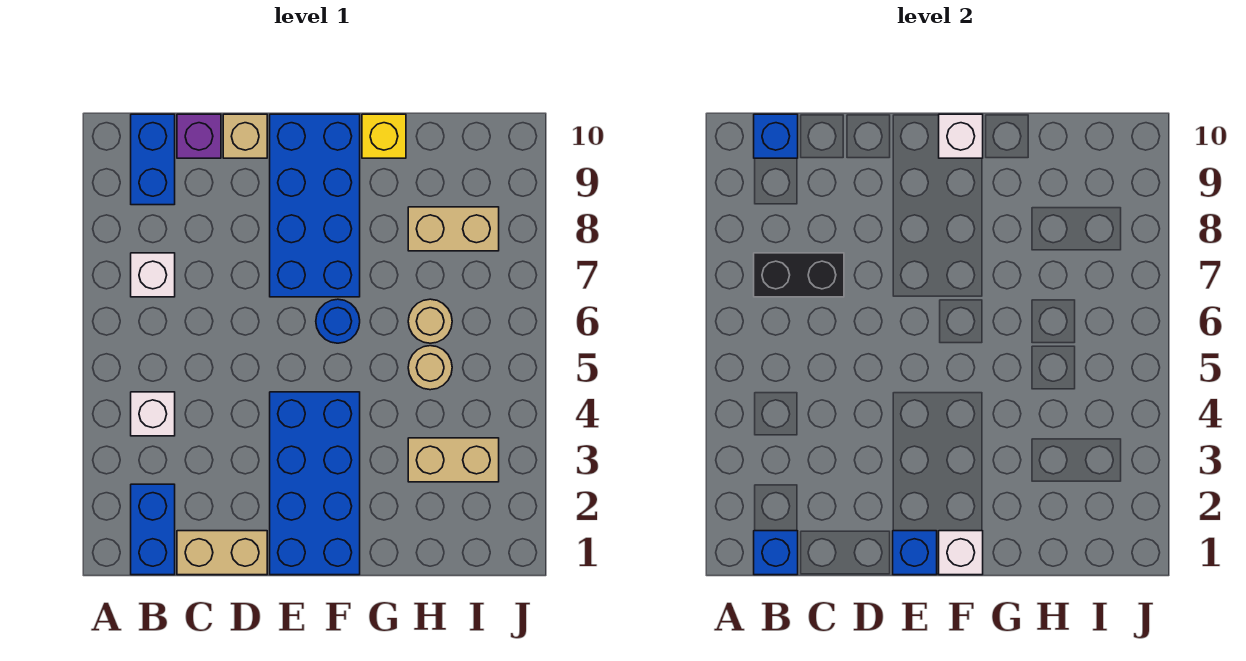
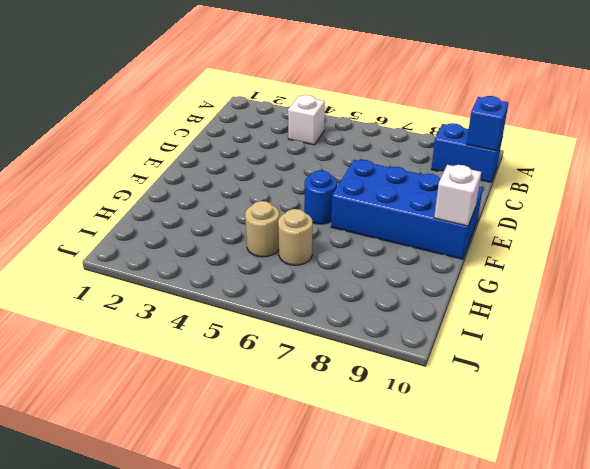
none -> blue brick B1:B2 level 1
none -> white brick B7 level 1
none -> tan brick C1:D1 level 1

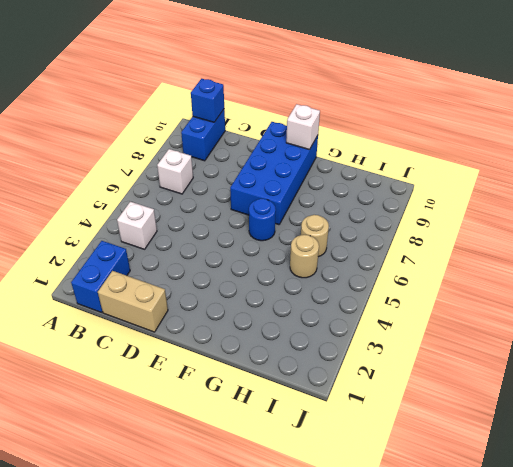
none -> purple brick C10 level 1
none -> tan brick D10 level 1
none -> blue brick E1:F4 level 1

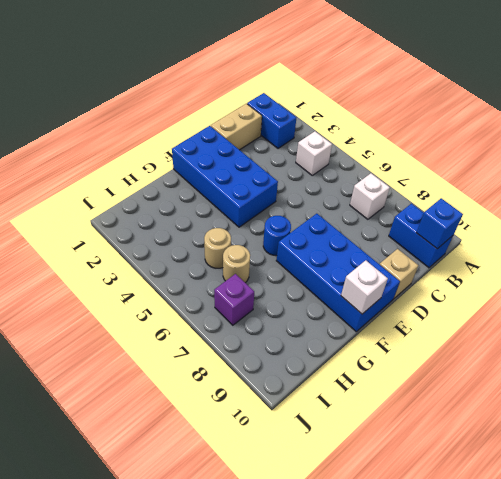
purple brick I7 level 1 -> purple brick C10 level 1
none -> yellow brick G10 level 1
none -> tan brick H3:I3 level 1
none -> tan brick H8:I8 level 1

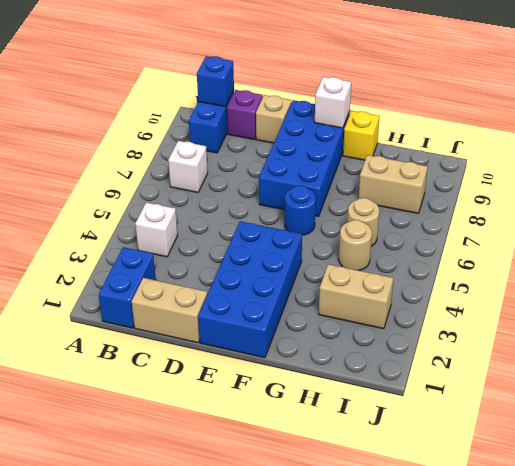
none -> blue brick B1 level 2
none -> black brick B7:C7 level 2
none -> blue brick E1 level 2

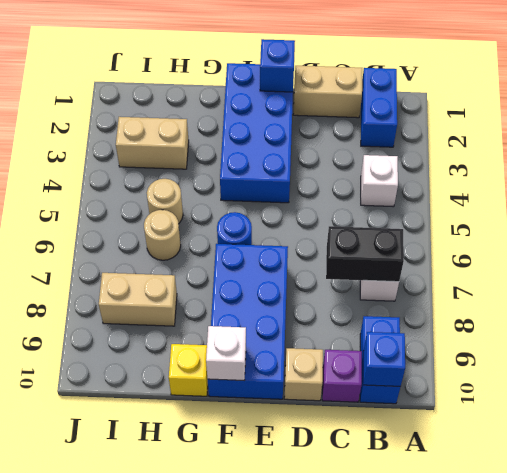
none -> blue brick B1 level 2
none -> white brick F1 level 2

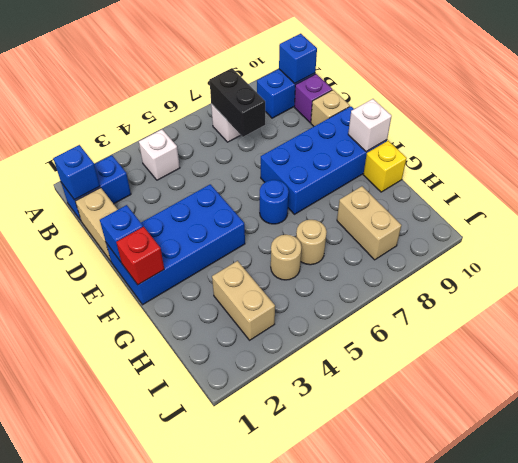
red brick F1 level 2 -> white brick F1 level 2

